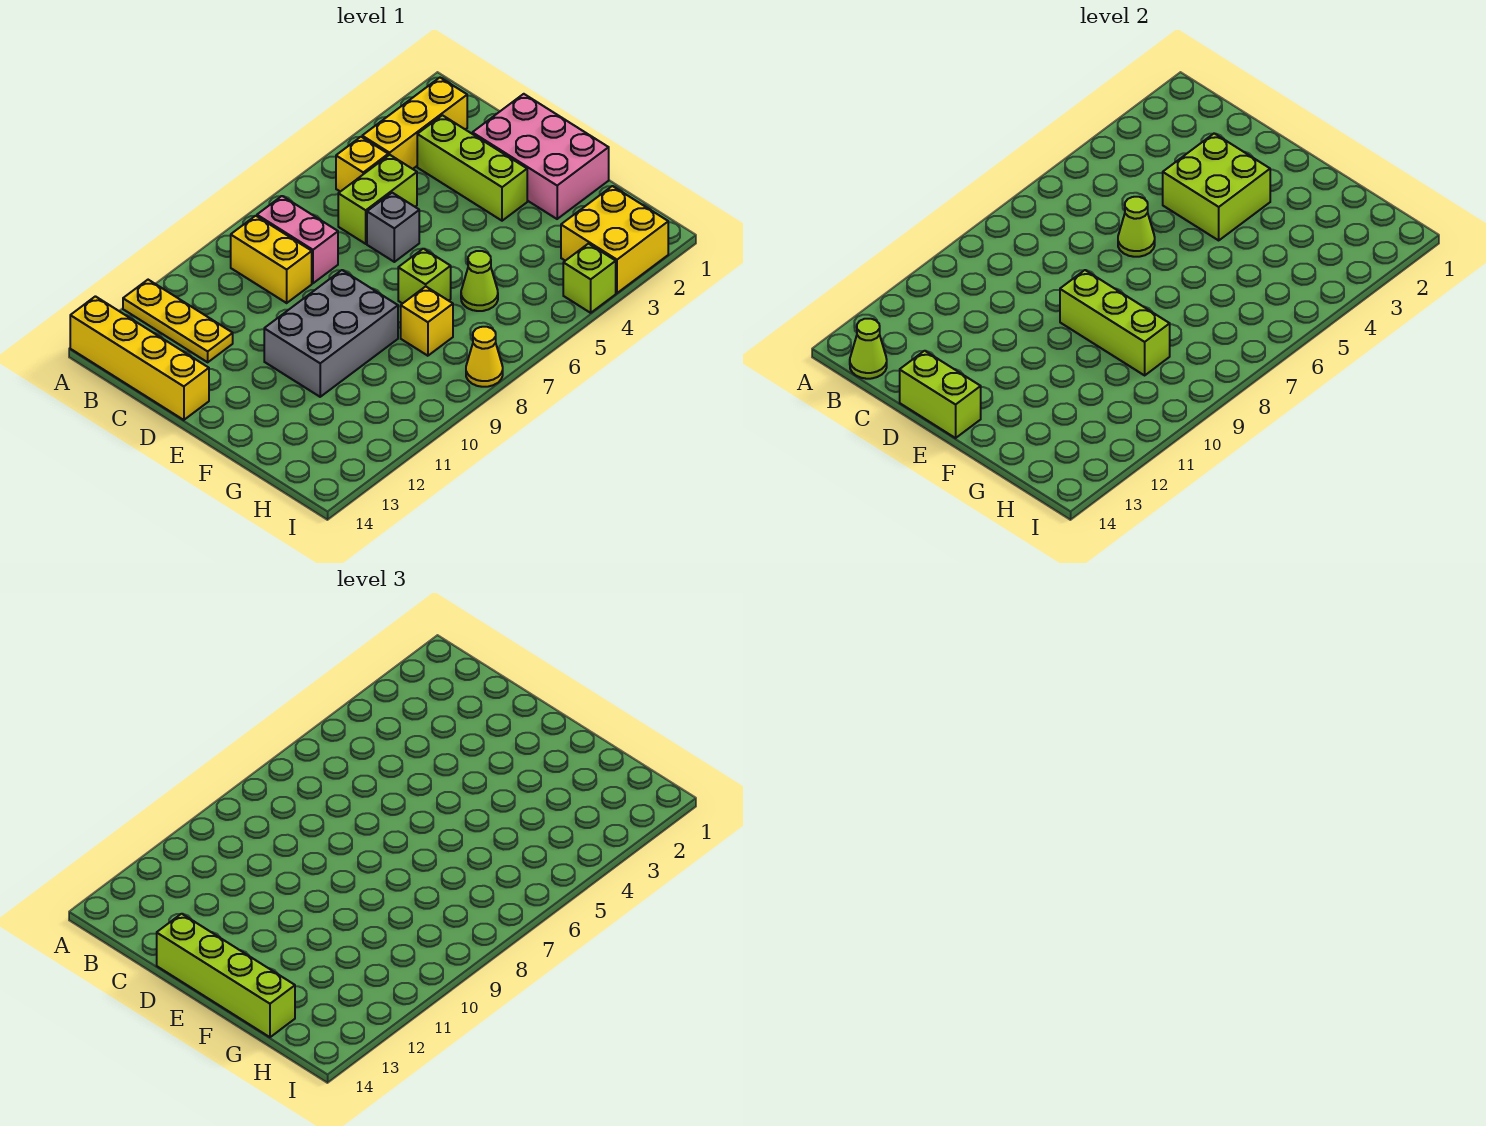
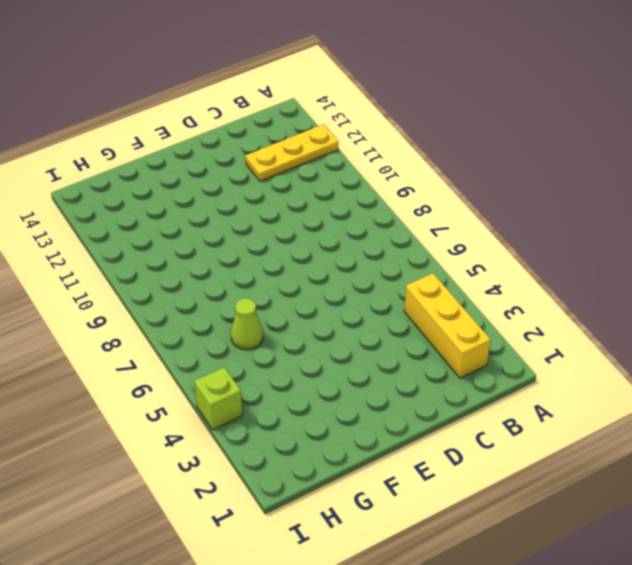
none -> yellow brick A14:D14 level 1
none -> yellow brick B5 level 1
none -> pink brick B8:C8 level 1

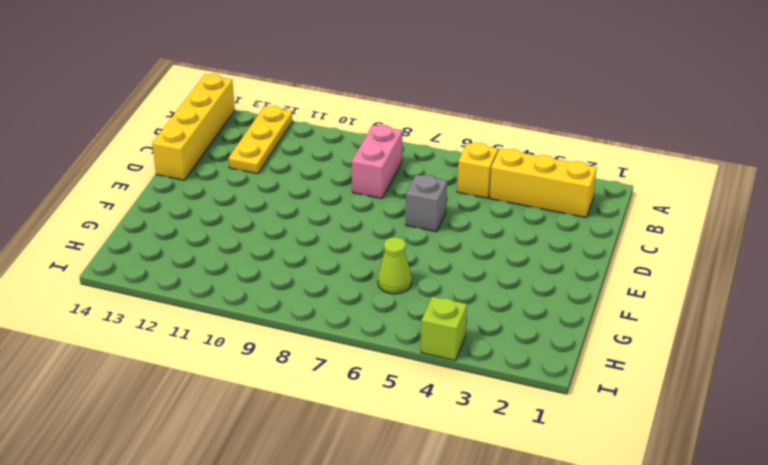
none -> yellow brick B9:C9 level 1
none -> lime brick C3:E3 level 1
none -> lime brick C5:C6 level 1

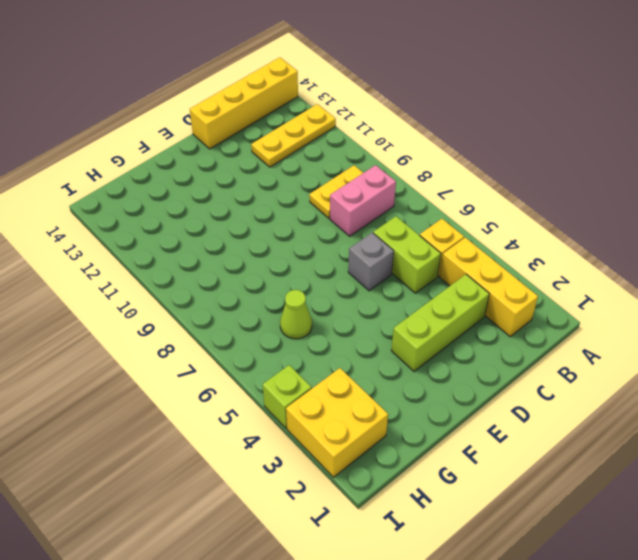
yellow plate B9:C9 level 1 -> yellow brick B9:C9 level 1
none -> pink brick D1:F2 level 1
none -> grey brick E9:F11 level 1
none -> lime brick F7 level 1

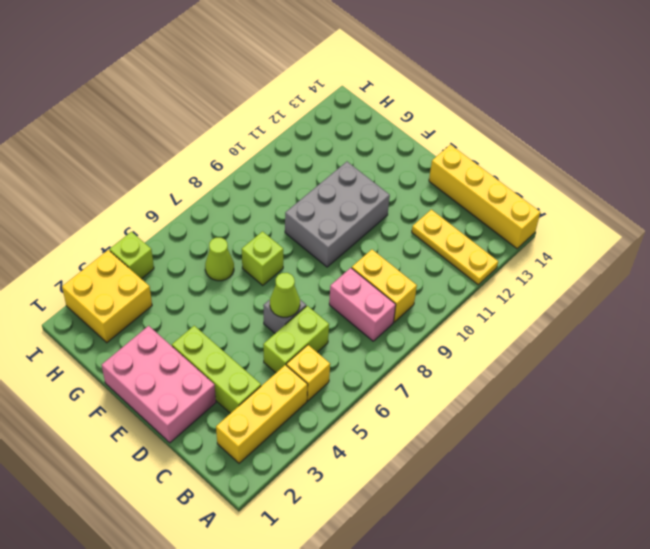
none -> yellow brick G8 level 1
none -> yellow cone I8 level 1
none -> lime cone B14 level 2

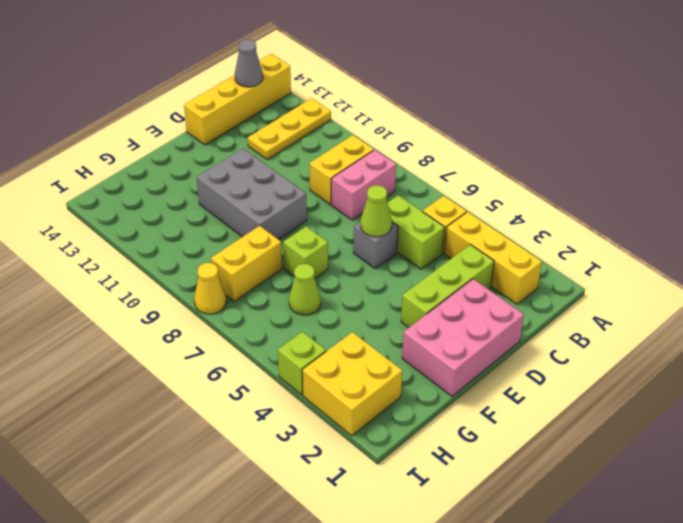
grey cone B14 level 2 -> lime cone B14 level 2
yellow brick G8:H8 level 1 -> yellow brick G8 level 1
none -> lime brick D3:E4 level 2
none -> lime brick D14:E14 level 2
none -> lime brick E9:G9 level 2

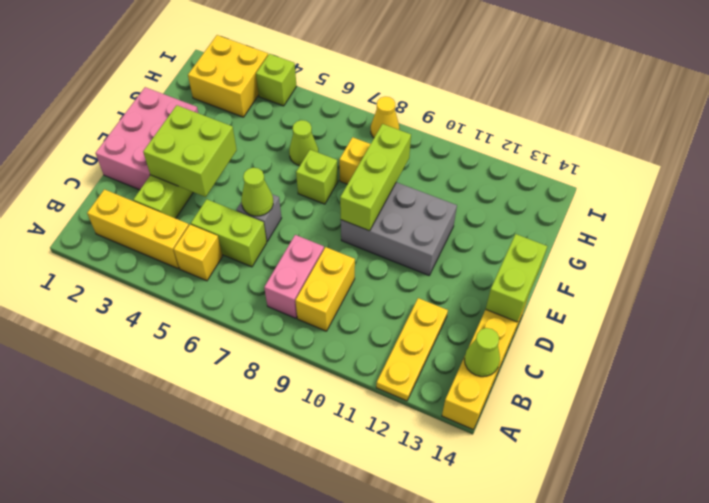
none -> lime brick D14:G14 level 3

